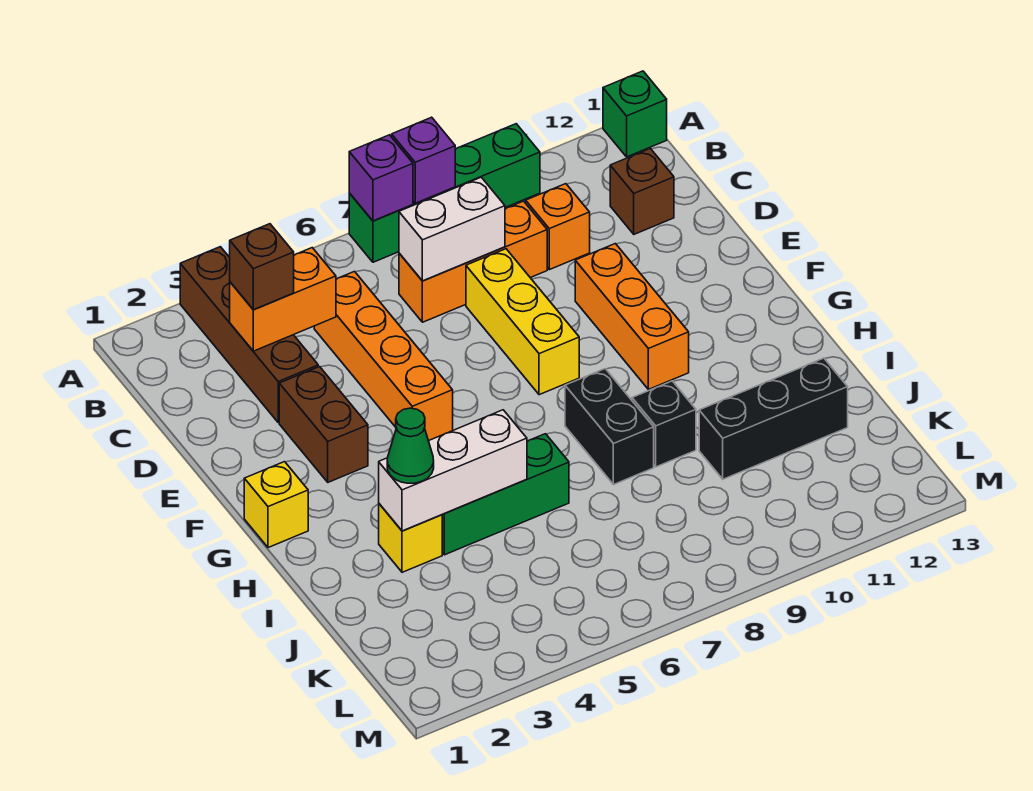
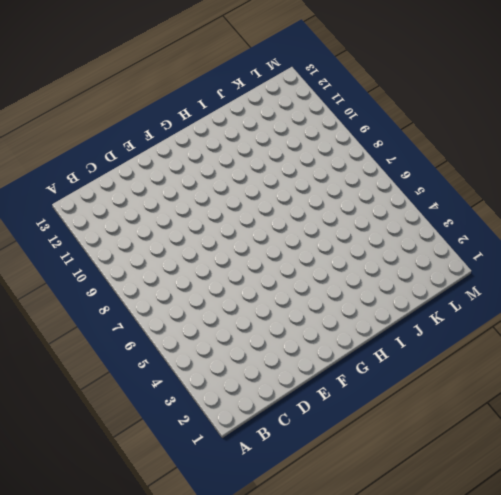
none -> brown brick A3:D3 level 1
none -> green brick A7:A10 level 1
none -> green brick A13 level 1

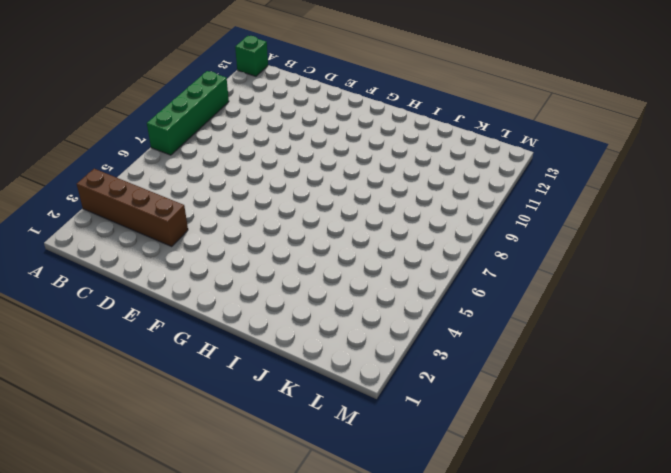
none -> orange brick C5:F5 level 1
none -> orange brick C7:C9 level 1
none -> orange brick C10 level 1

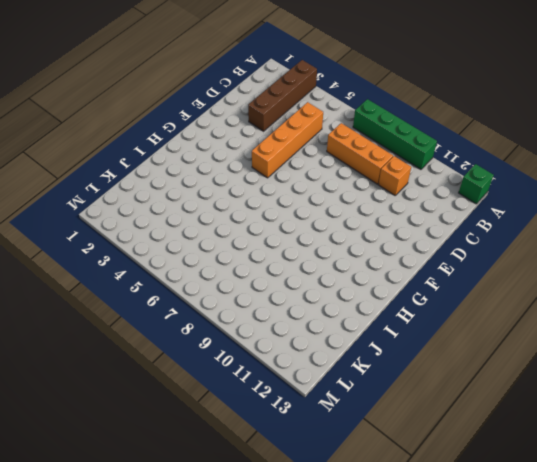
none -> brown brick C12 level 1
none -> yellow brick D8:F8 level 1
none -> brown brick E3:F3 level 1

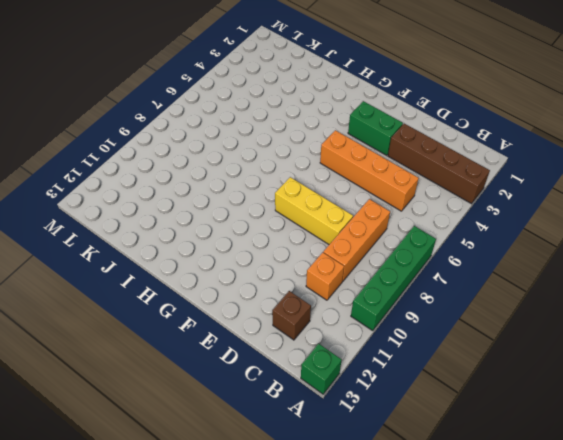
green brick E3:F3 level 1 -> brown brick E3:F3 level 1
none -> orange brick E10:G10 level 1
none -> yellow brick G1 level 1
none -> black brick H8:I8 level 1

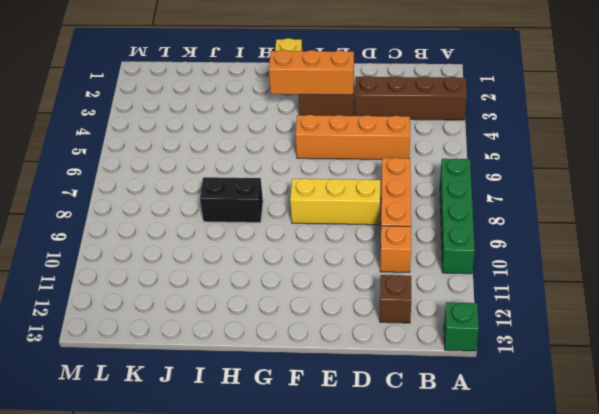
orange brick E3:G3 level 2 -> orange brick E10:G10 level 1
none -> yellow brick I3 level 1
none -> green brick I4:I6 level 1
none -> black brick I9 level 1

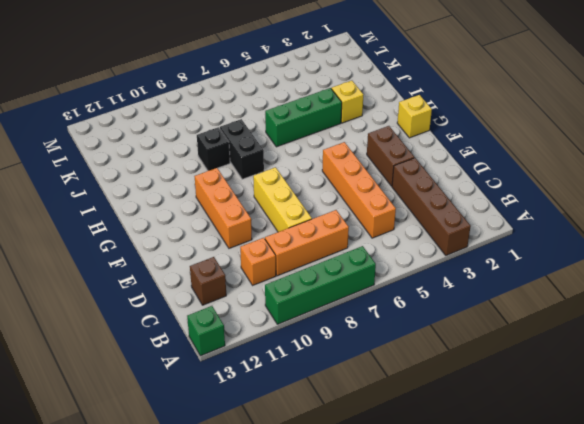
none -> black brick J10:J12 level 1
none -> purple brick A7 level 2
none -> purple brick A8 level 2

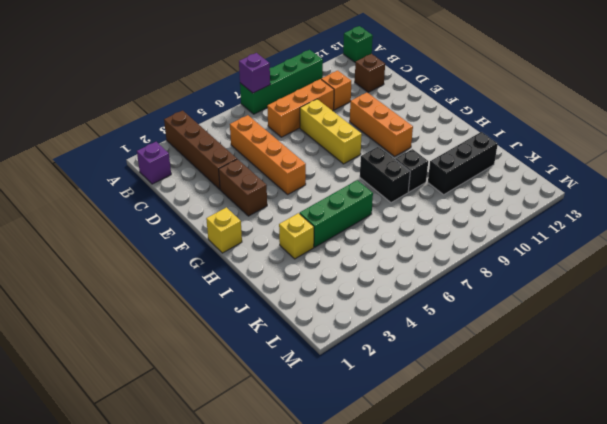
purple brick B1 level 1 -> purple brick A8 level 2
none -> orange brick C3:C4 level 2
none -> white brick C7:C8 level 2
none -> white brick I3:I5 level 2

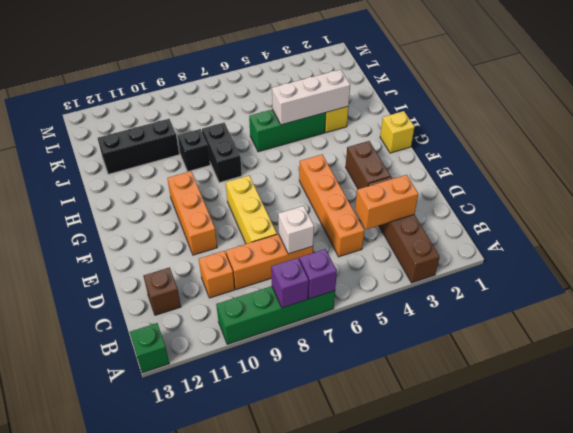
white brick C7 level 2 -> white brick C7:C8 level 2
none -> brown brick C3 level 3
none -> green cone I3 level 3

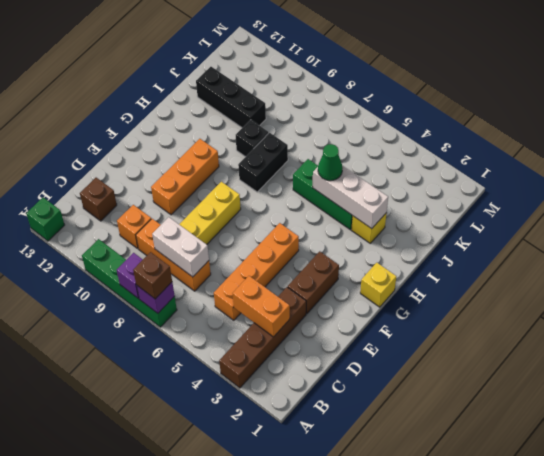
brown brick A7 level 3 -> brown brick C3 level 3
green cone I5 level 3 -> green cone I3 level 3

